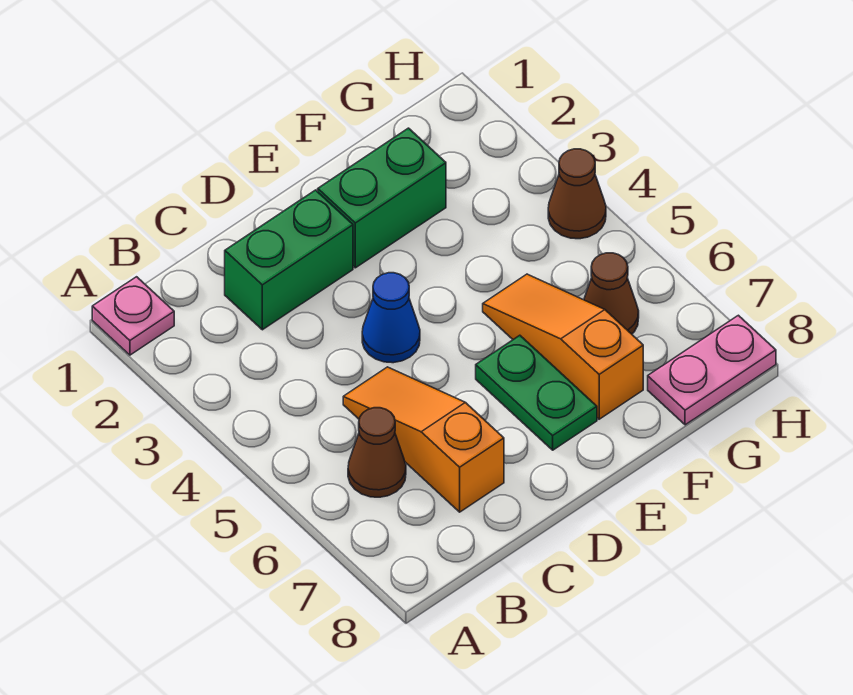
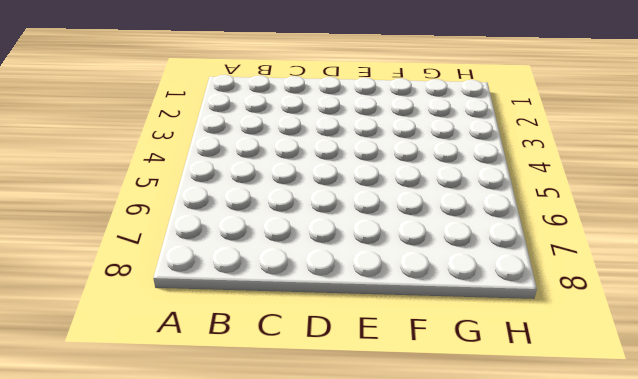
none -> pink plate A1 level 1
none -> brown cone B6 level 1

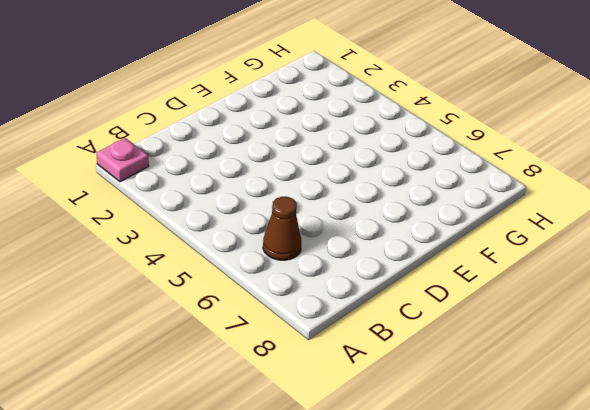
none -> green brick C2:D2 level 1
none -> orange slope C5:C7 level 1 top 7

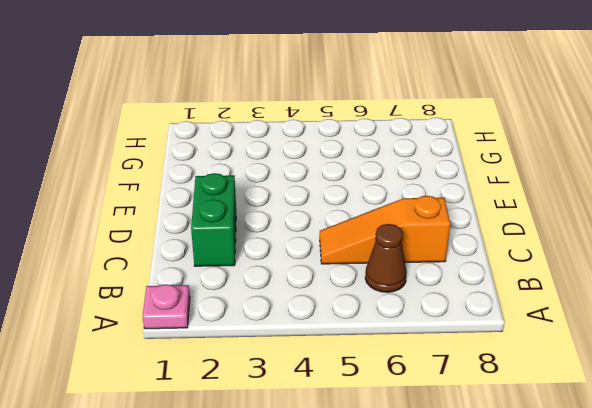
none -> blue cone D4 level 1
none -> green brick E2:F2 level 1

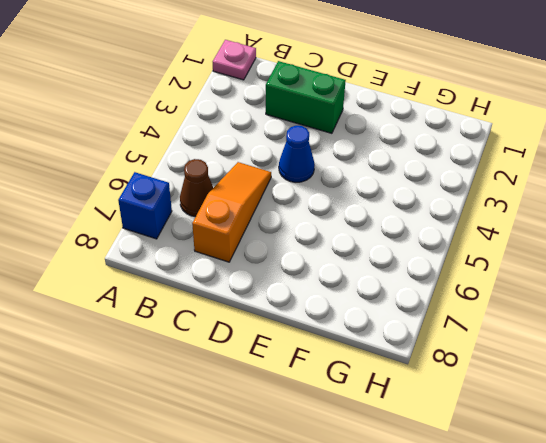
blue brick A7 level 1 -> none
none -> green brick E2:F2 level 1
none -> green plate E6:E7 level 1

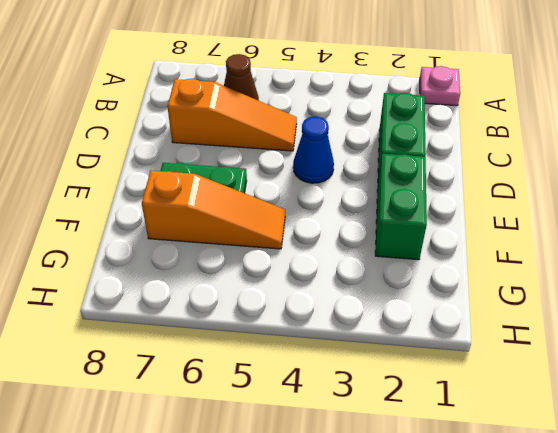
none -> brown cone G6 level 1
none -> pink plate G8:H8 level 1

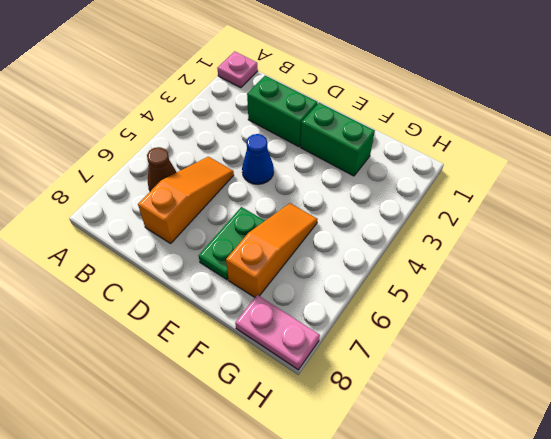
none -> brown cone G6 level 1
none -> brown cone H4 level 1

